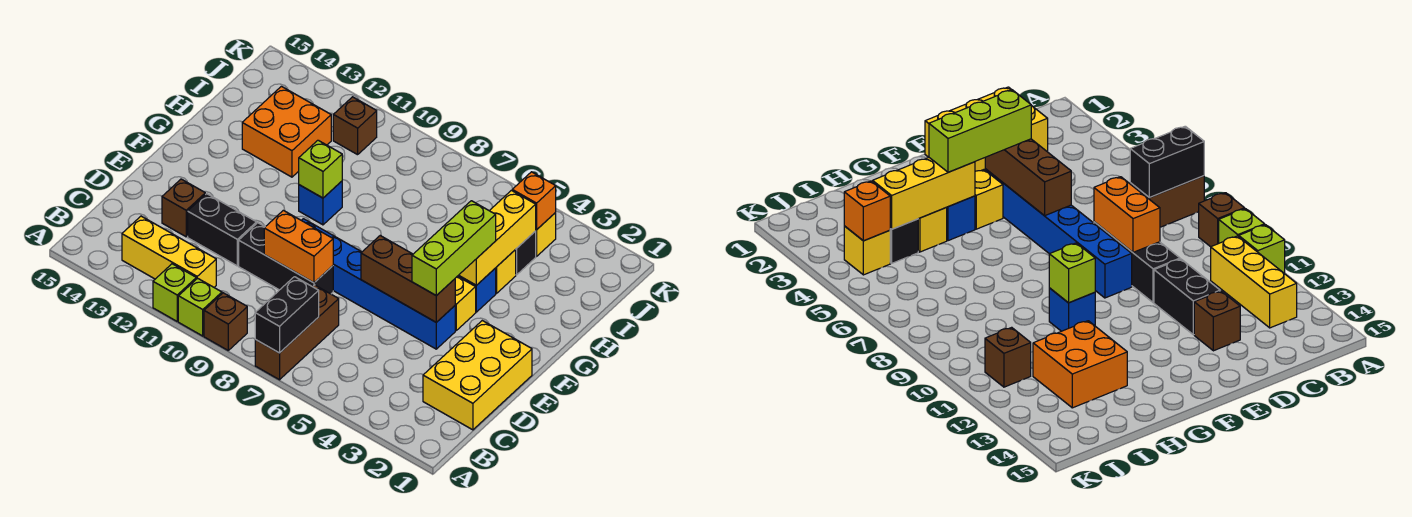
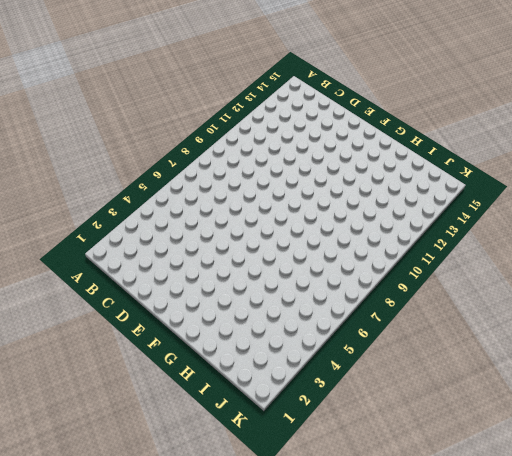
none -> brown brick A7:C7 level 1
none -> brown brick A9 level 1
none -> lime brick A10 level 1

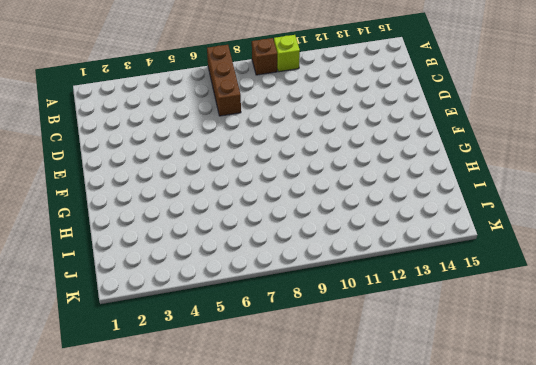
none -> lime brick A11 level 1
none -> yellow brick B11:B13 level 1
none -> yellow brick C1:E2 level 1

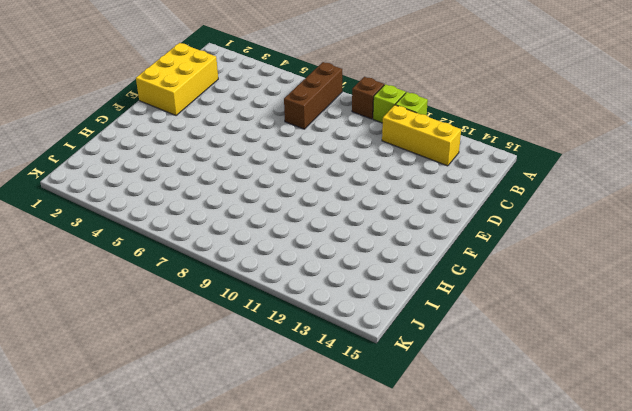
none -> black brick D8:D10 level 1
none -> black brick D11:D12 level 1
none -> brown brick D13 level 1

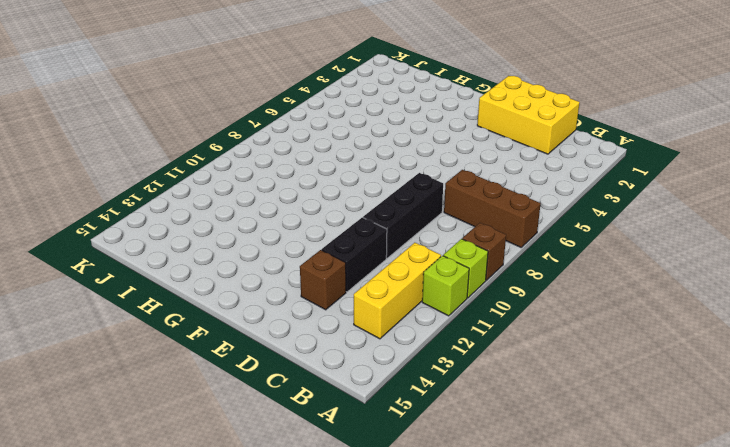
none -> blue brick E4:E9 level 1
none -> yellow brick F4 level 1
none -> blue brick G4 level 1

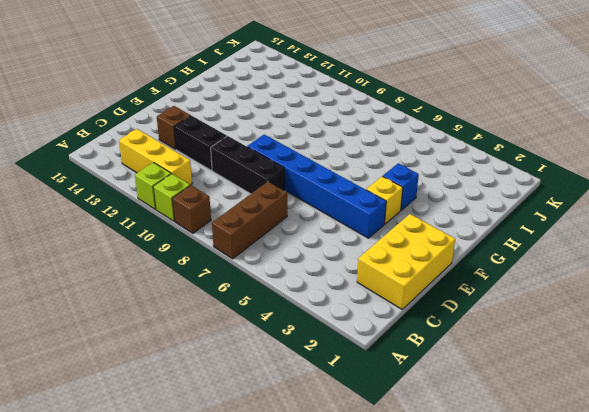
none -> blue brick G10 level 1
none -> yellow brick H4 level 1
none -> orange brick H12:I13 level 1

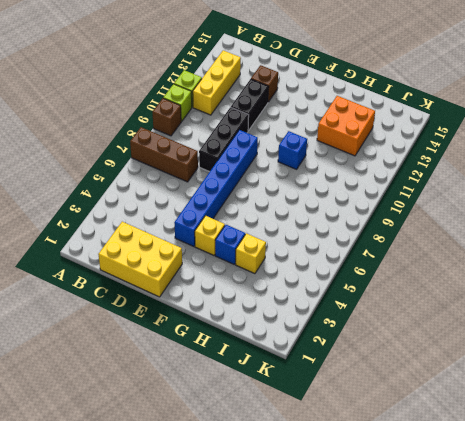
none -> black brick I4 level 1
none -> yellow brick J4 level 1
none -> brown brick J11 level 1

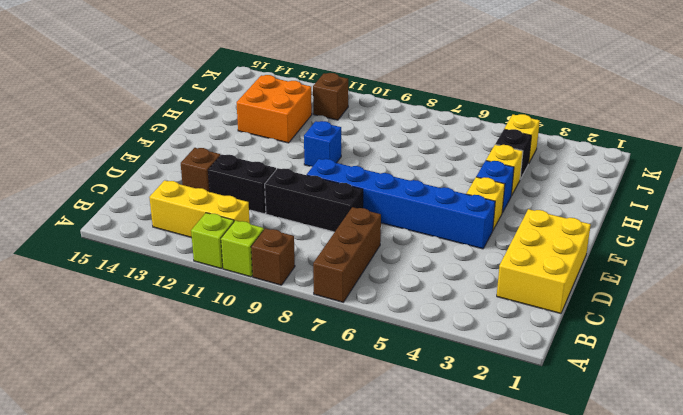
none -> black brick A7:B7 level 2
none -> orange brick D8:D9 level 2
none -> brown brick E4:E6 level 2

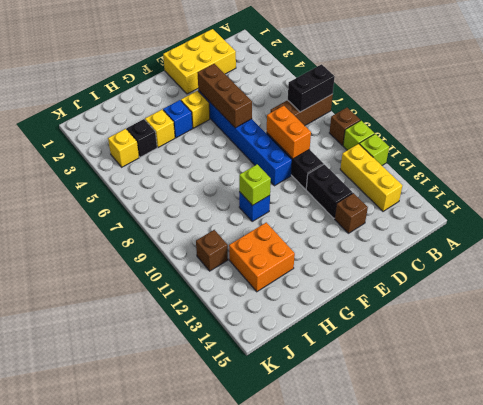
none -> yellow brick G4:I4 level 2
none -> orange brick J4 level 2
none -> lime brick E4:G4 level 3

